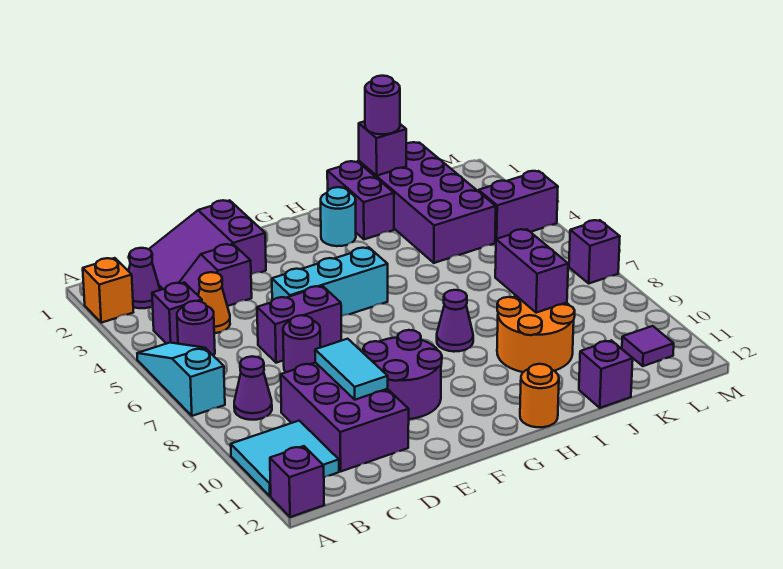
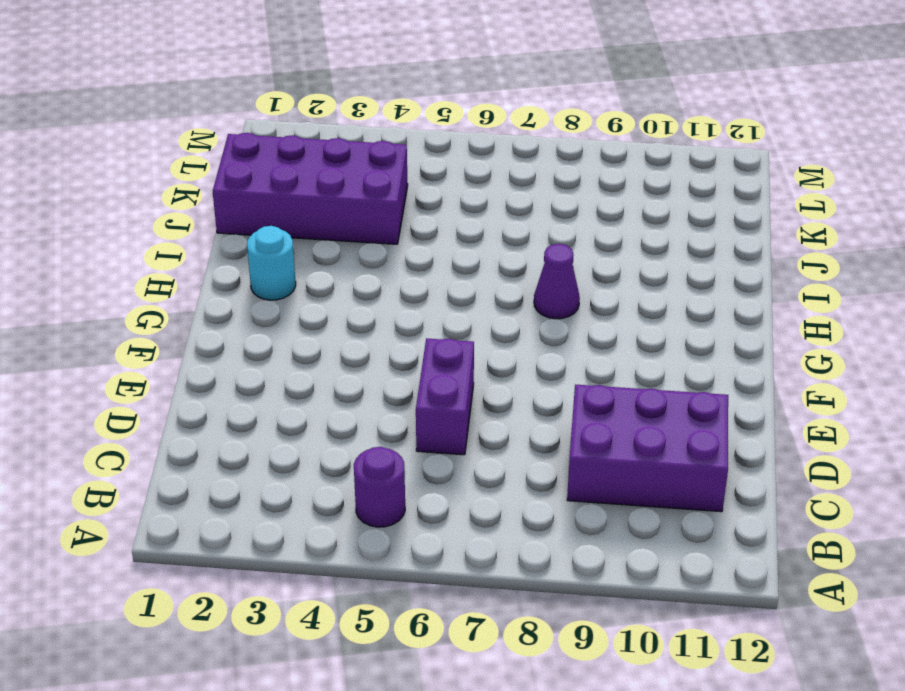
none -> orange brick A2 level 1
none -> cyan slope A5:A7 level 1 top 7
none -> cyan tile A10:B11 level 1
none -> purple brick A12 level 1

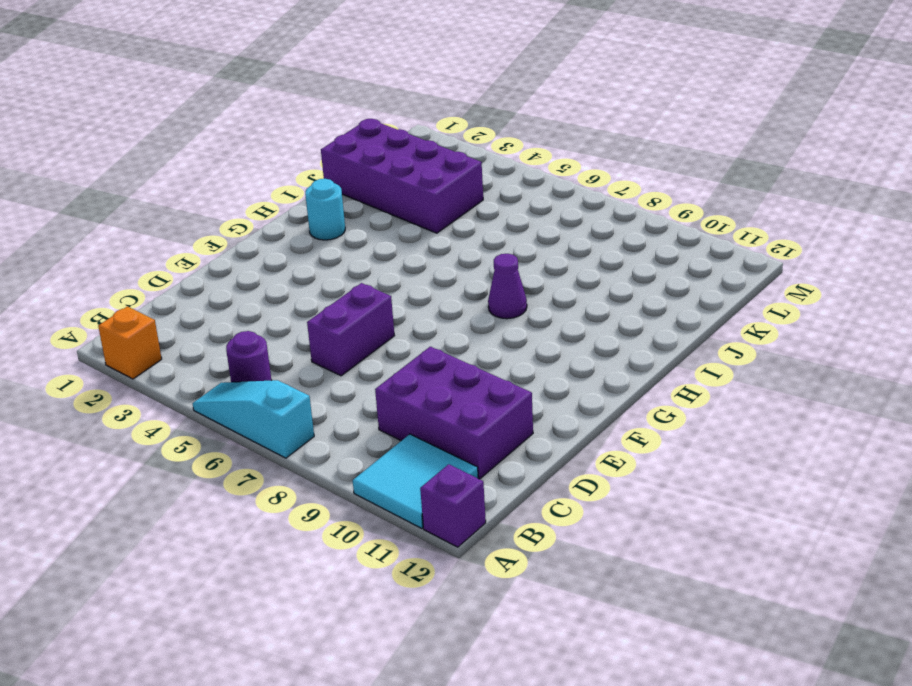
none -> purple cone B2 level 1
none -> purple brick B4 level 1
none -> purple cone B8 level 1
none -> purple slope C1:E2 level 1 top E

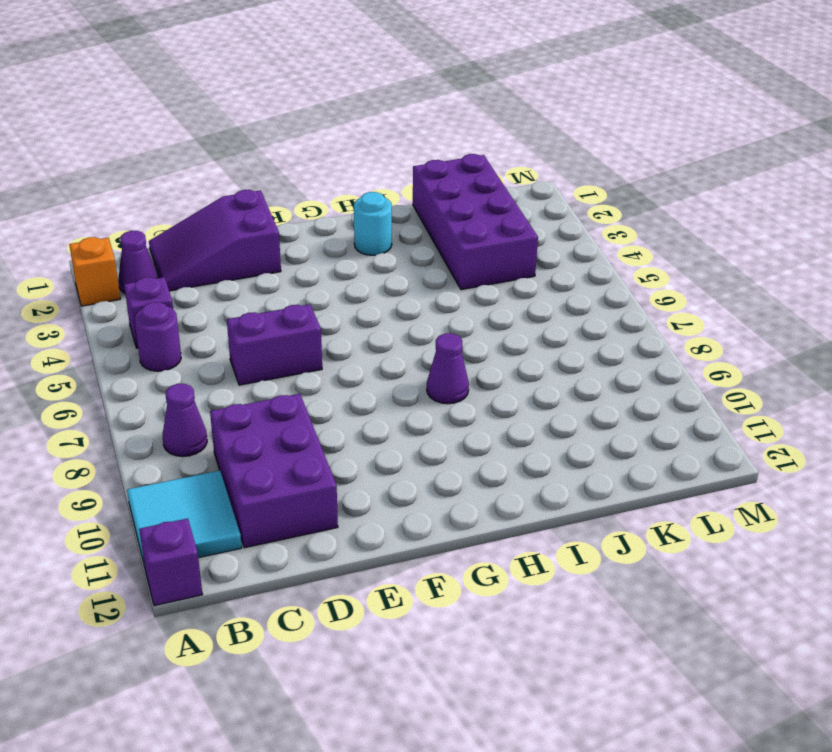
none -> cyan slope A5:A7 level 1 top 7
none -> purple slope C3:D3 level 1 top D
none -> orange cone C4 level 1
none -> purple round brick D7 level 1

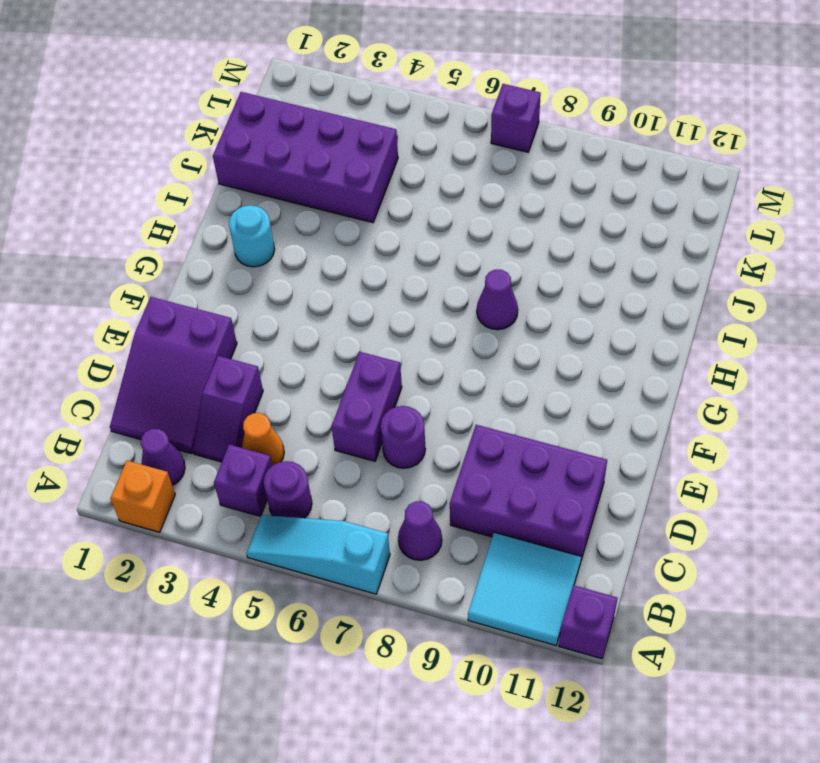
none -> cyan brick E5:G5 level 1
none -> purple round brick E9:F10 level 1
none -> orange round brick H12 level 1
none -> purple brick I1:I2 level 1

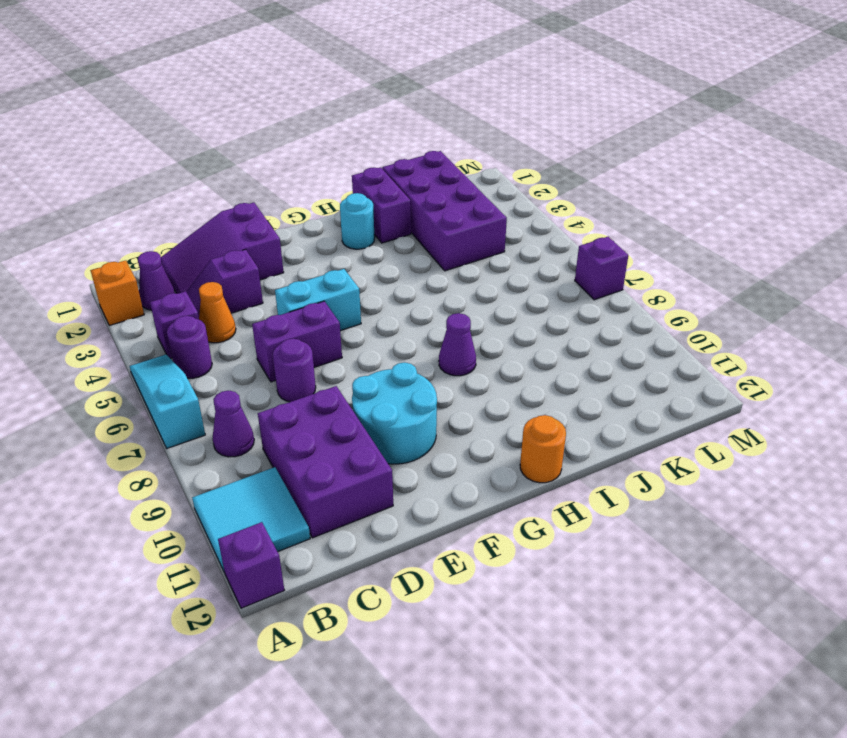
cyan brick E5:F5 level 1 -> cyan brick E5:G5 level 1
cyan round brick E9:F10 level 1 -> purple round brick E9:F10 level 1
none -> orange round brick I9:J10 level 1
none -> purple brick J12 level 1
none -> purple brick L4:M4 level 1
none -> purple tile L11 level 1

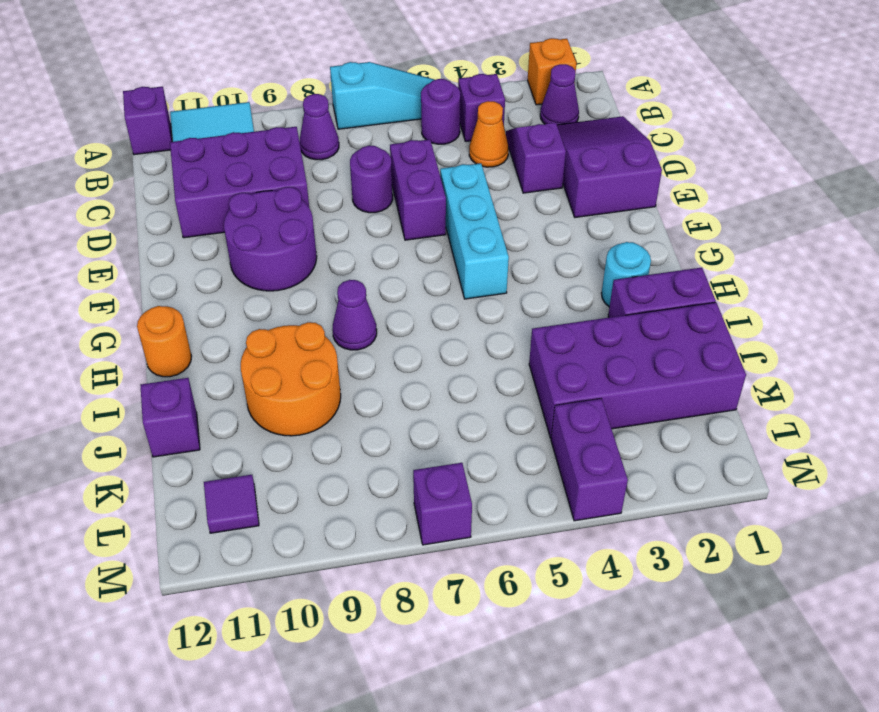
none -> cyan tile D9:D10 level 2
none -> purple brick J1 level 2
none -> purple brick J8:J9 level 2
none -> purple round brick J1 level 3

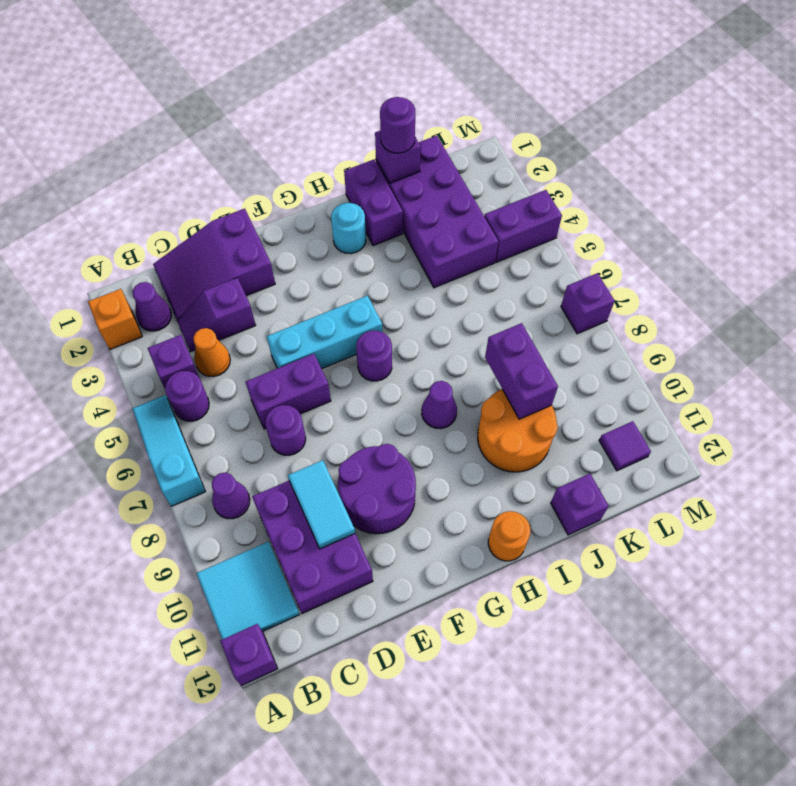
purple round brick G6 level 1 -> none

